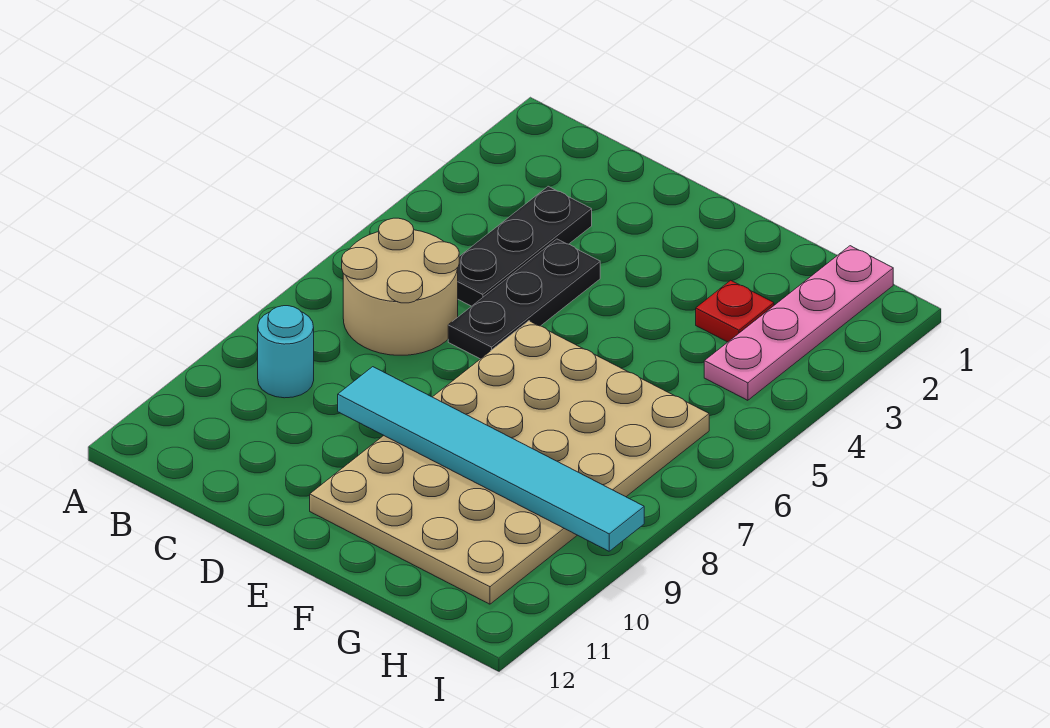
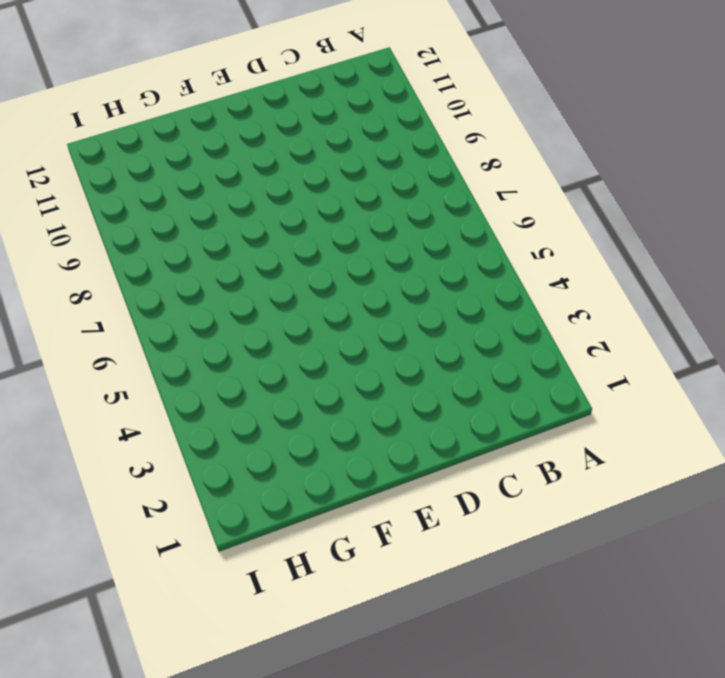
none -> tan round brick B6:C7 level 1
none -> cyan round brick B9 level 1

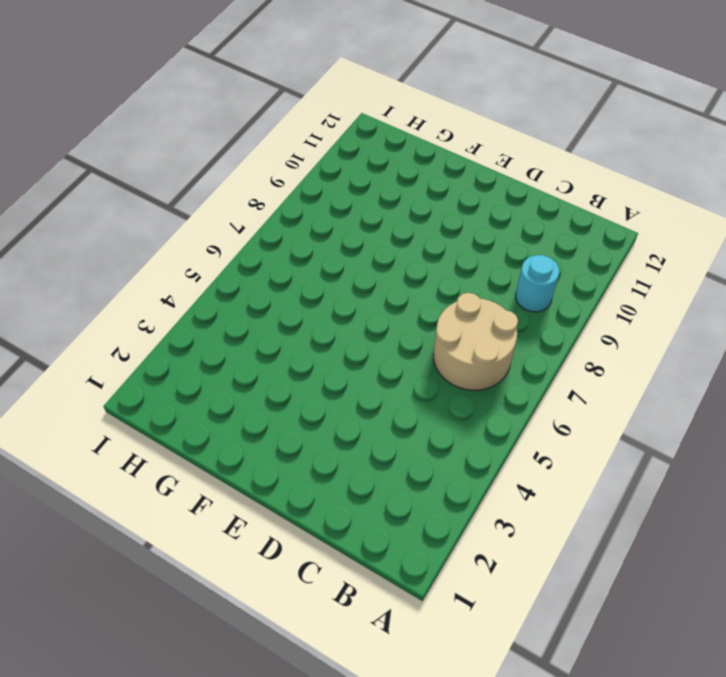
none -> black plate C3:C5 level 1
none -> black plate D4:D6 level 1

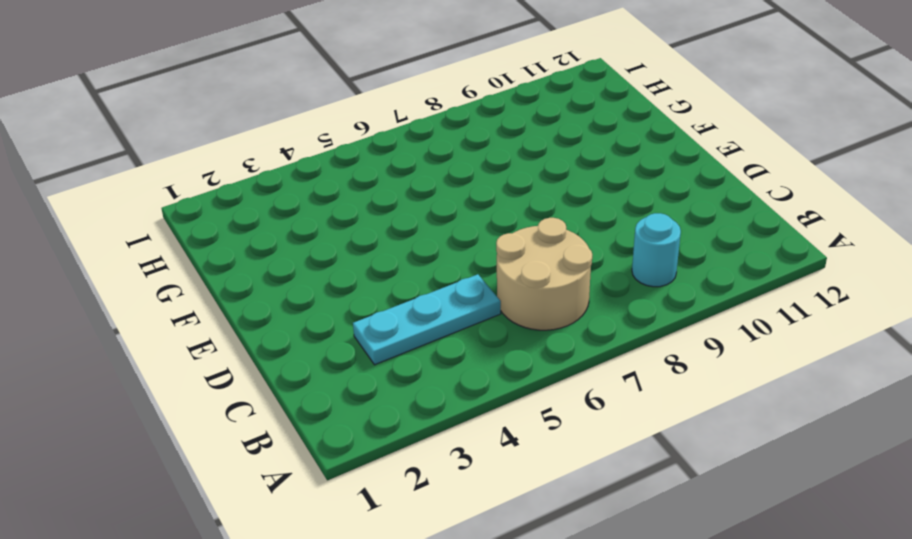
cyan plate C3:C5 level 1 -> black plate C3:C5 level 1
none -> black plate D4:D6 level 1
none -> tan plate E6:H11 level 1

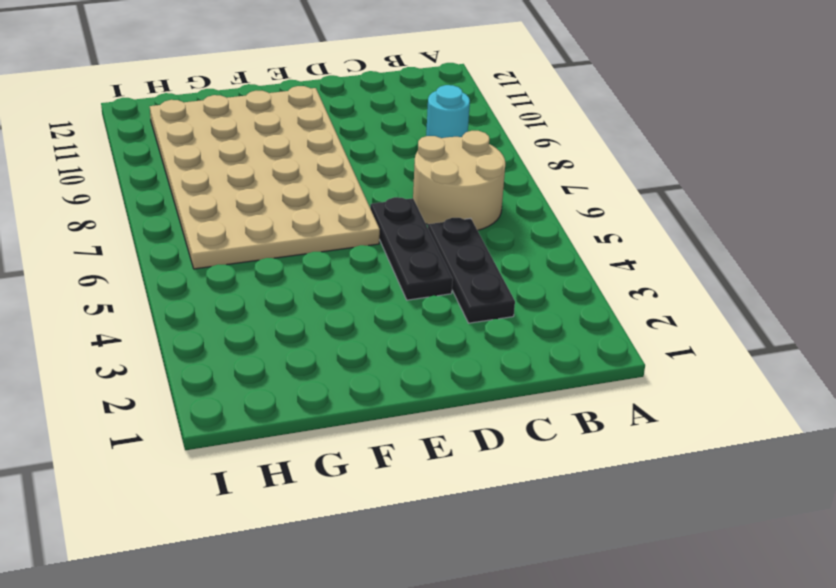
none -> red plate G3 level 1
none -> pink plate H1:H4 level 1

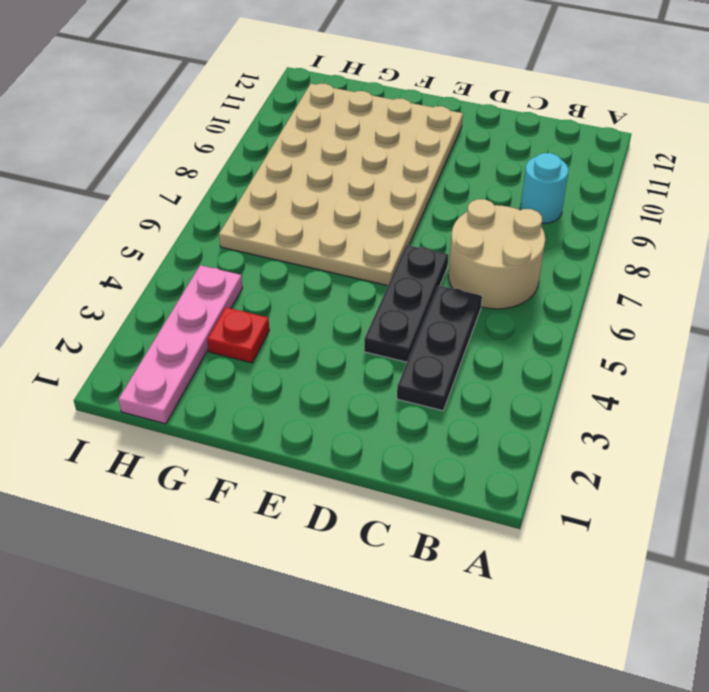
none -> cyan tile D9:I9 level 2

